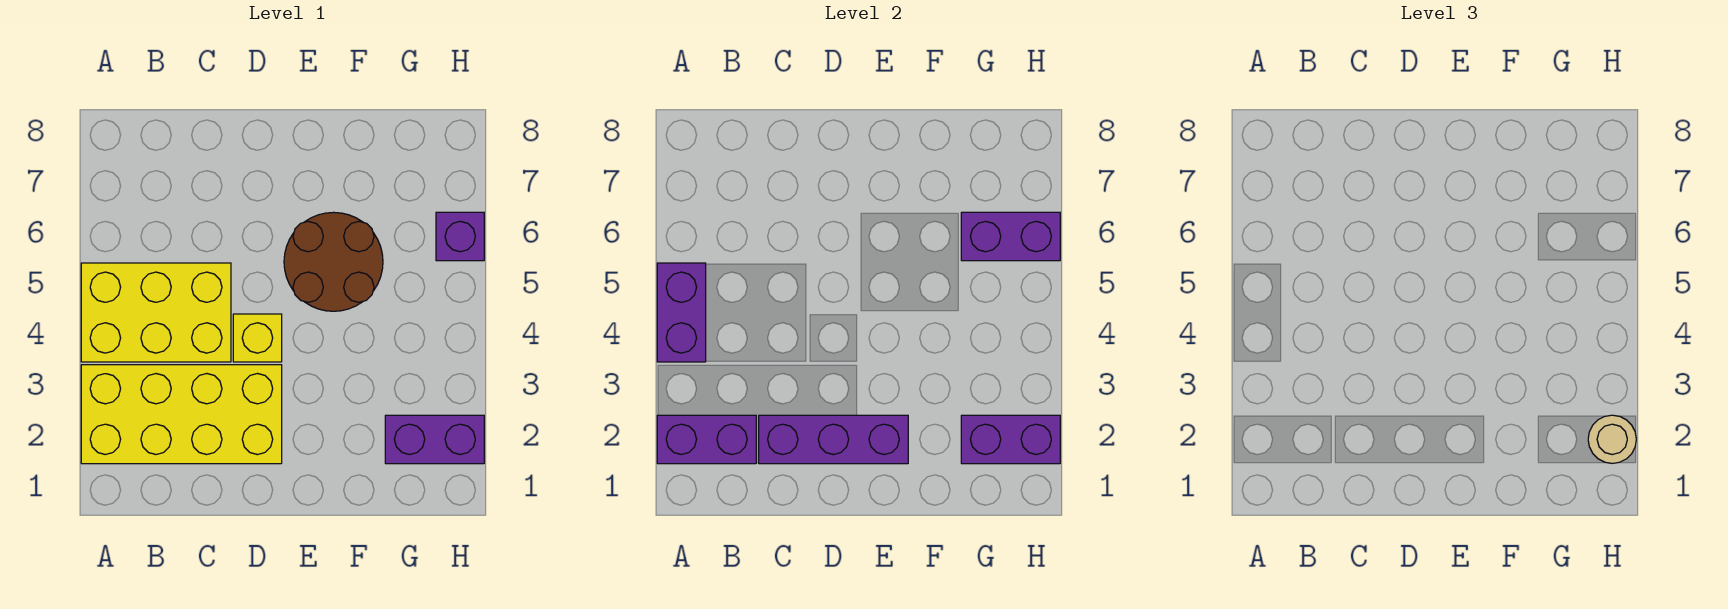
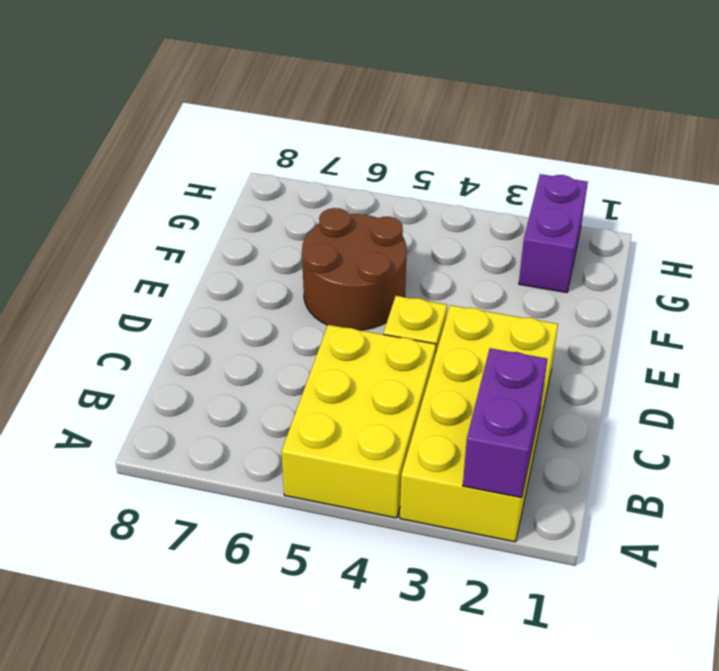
none -> purple brick H6 level 1
none -> purple brick A4:A5 level 2
none -> purple brick C2:E2 level 2

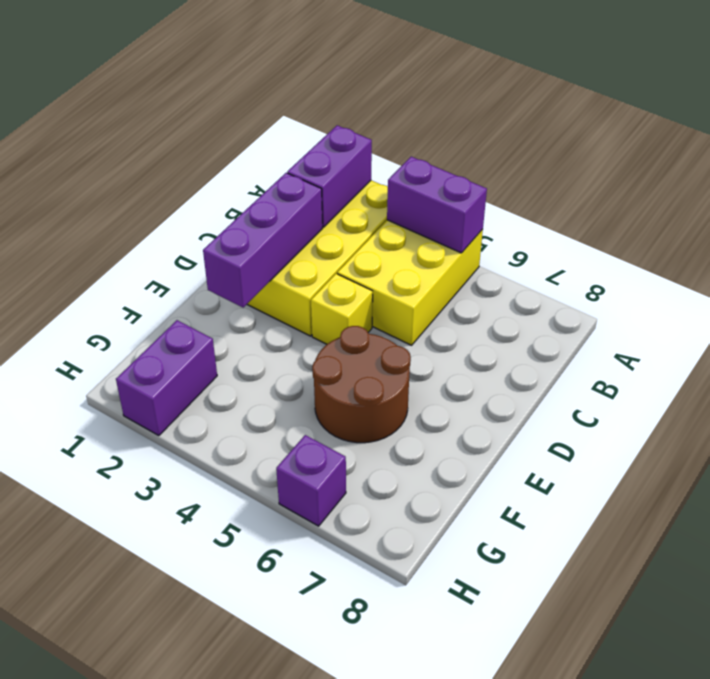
none -> purple brick G2:H2 level 2
none -> purple brick G6:H6 level 2
none -> tan round brick H2 level 3

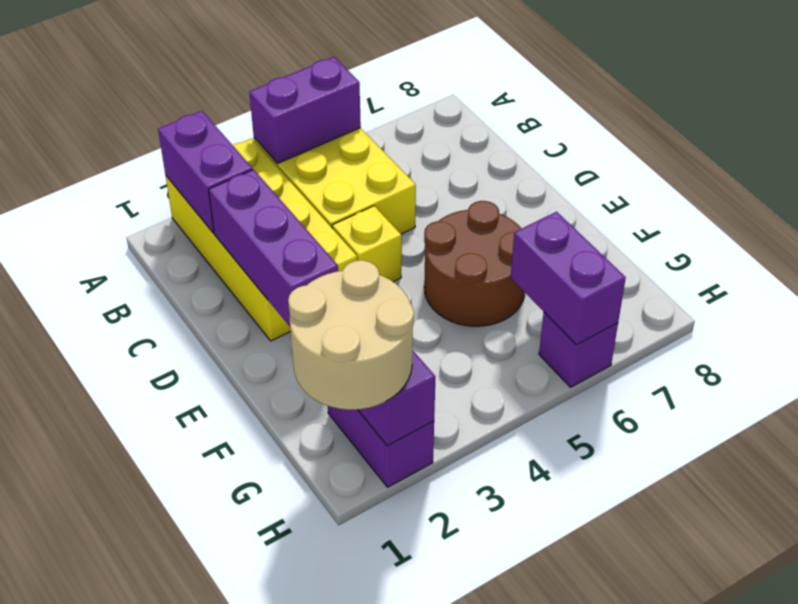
tan round brick G1:H2 level 3 -> tan round brick H2 level 3

